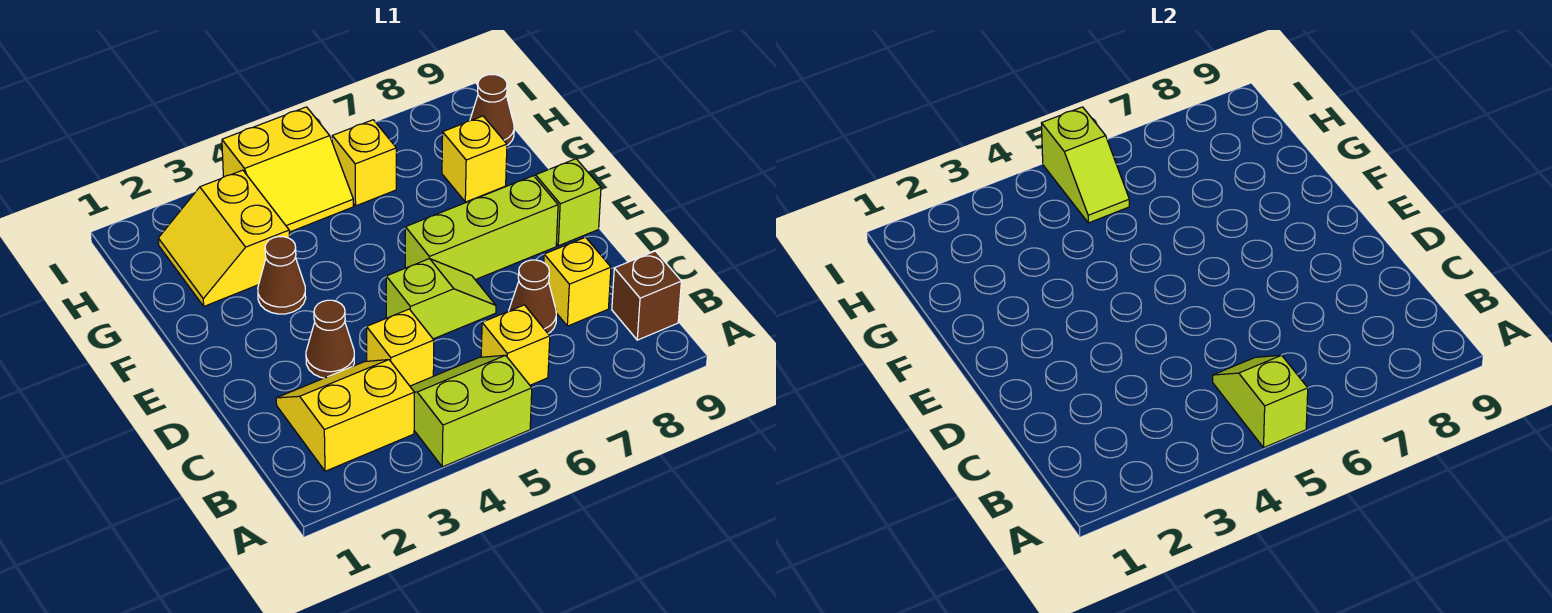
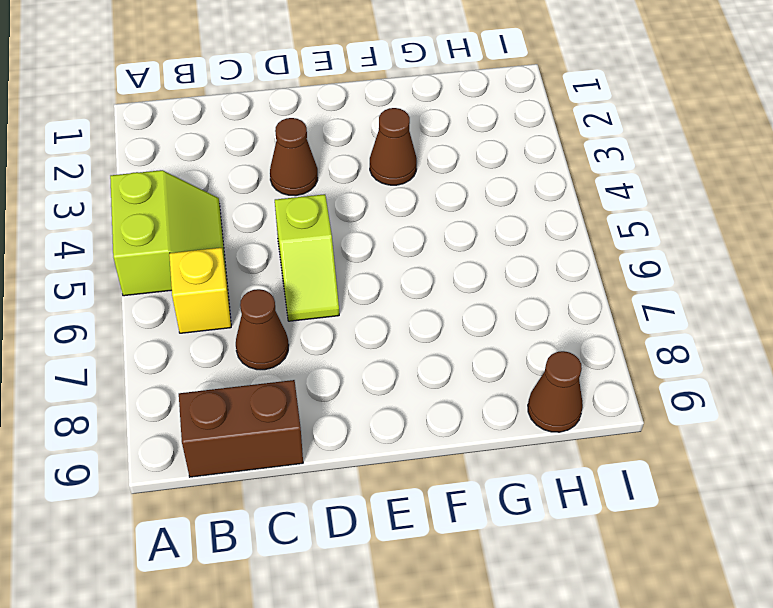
brown brick B9:C9 level 1 -> brown brick B9 level 1
none -> yellow slope B2:C3 level 1 top B
none -> yellow brick C4 level 1
none -> yellow brick C8 level 1

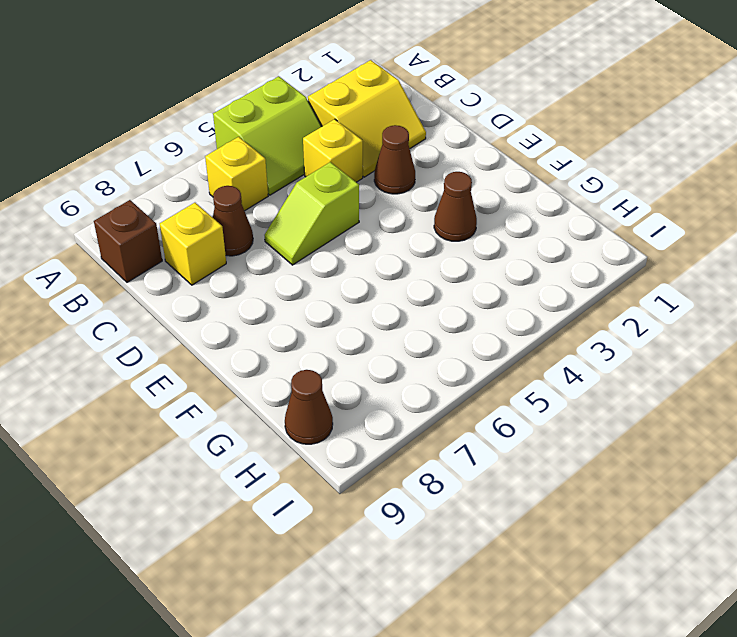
none -> lime brick E6:E8 level 1
none -> lime brick E9 level 1
none -> yellow slope G2:H3 level 1 top 3

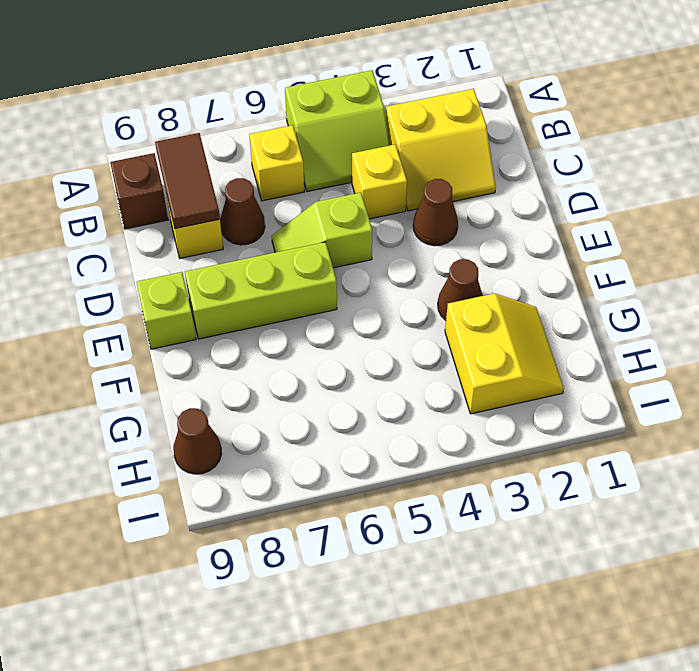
brown tile B8:C8 level 2 -> none
none -> yellow brick G8 level 1
none -> yellow slope H4:I5 level 1 top I
none -> yellow brick H6 level 1

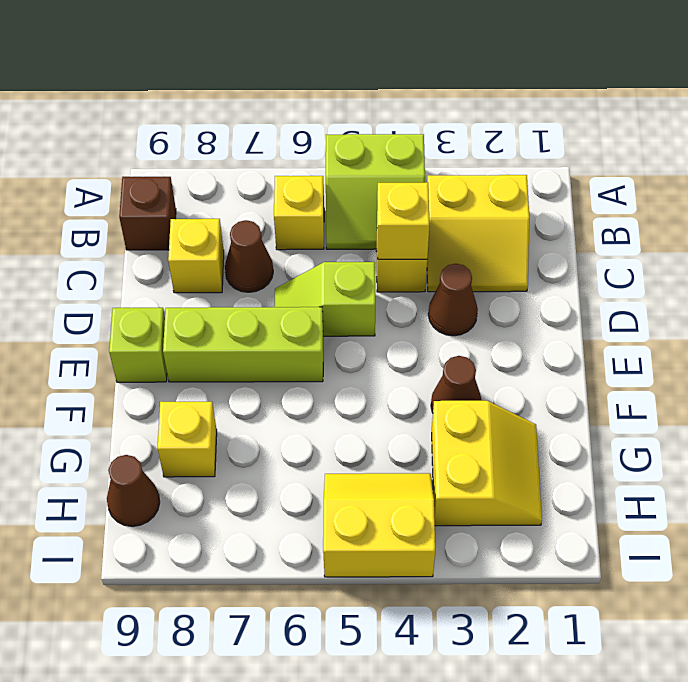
yellow brick C4 level 2 -> yellow brick H6 level 1
none -> lime slope A5:B5 level 2 top A
none -> lime slope H5:I5 level 2 top I

